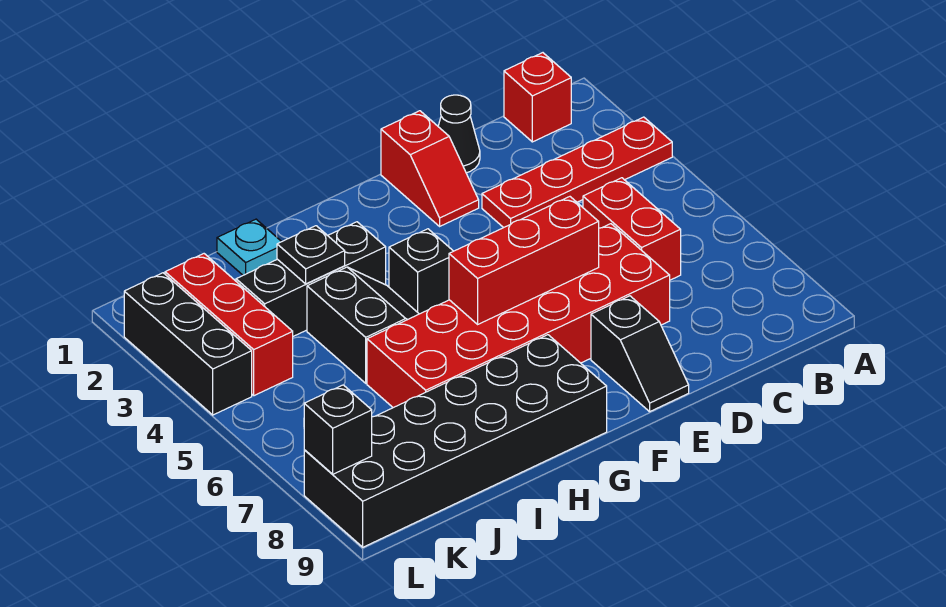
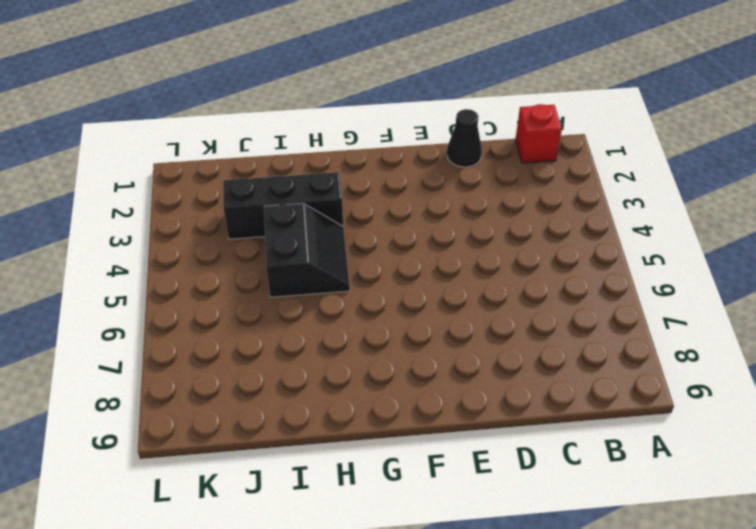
none -> red plate A3:D3 level 1
none -> red brick C5:C6 level 1
none -> red brick D6:I7 level 1

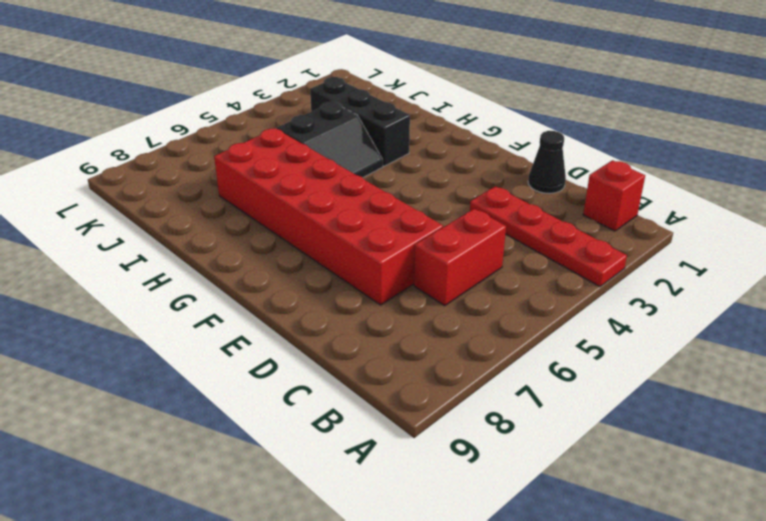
none -> red slope E1:E2 level 1 top 1
none -> black slope E8:E9 level 1 top 8
none -> black brick G4 level 1

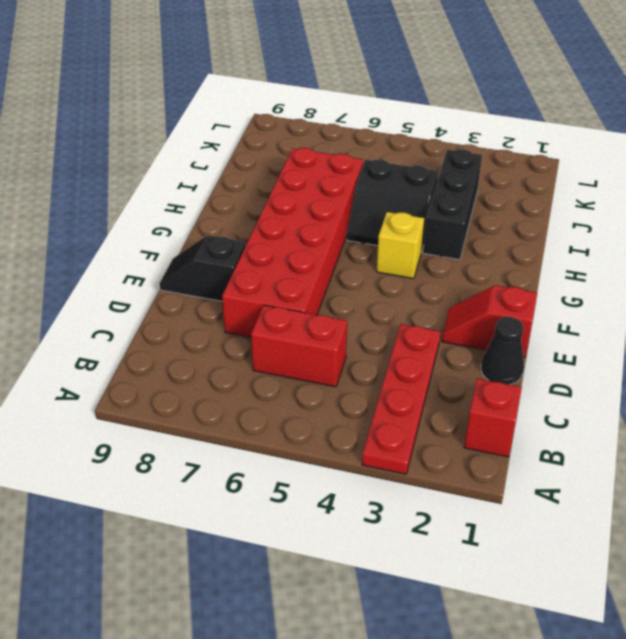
yellow brick G4 level 1 -> black brick G4 level 1
none -> black brick G8:L9 level 1
none -> cyan plate I1 level 1
none -> red brick K2:K4 level 1

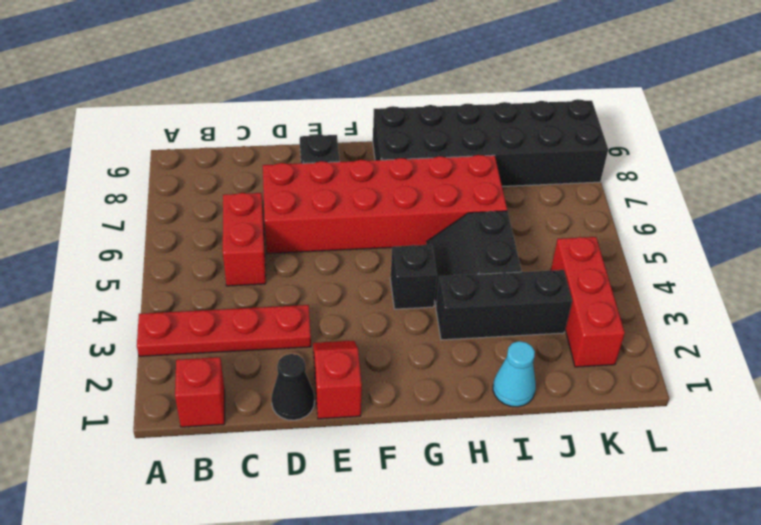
cyan cone I1 level 1 -> cyan plate I1 level 1
none -> black brick L2:L4 level 1
none -> red brick E6:G6 level 2
none -> black plate I3 level 2

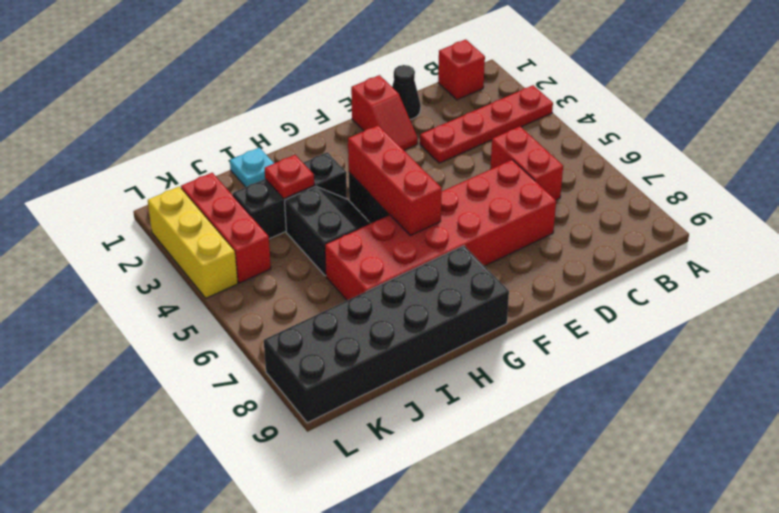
red brick G4:G6 level 2 -> red brick E6:G6 level 2
red plate I3 level 2 -> black plate I3 level 2
yellow brick L2:L4 level 1 -> black brick L2:L4 level 1
none -> black slope E8:E9 level 1 top 8
none -> black brick L8 level 2

